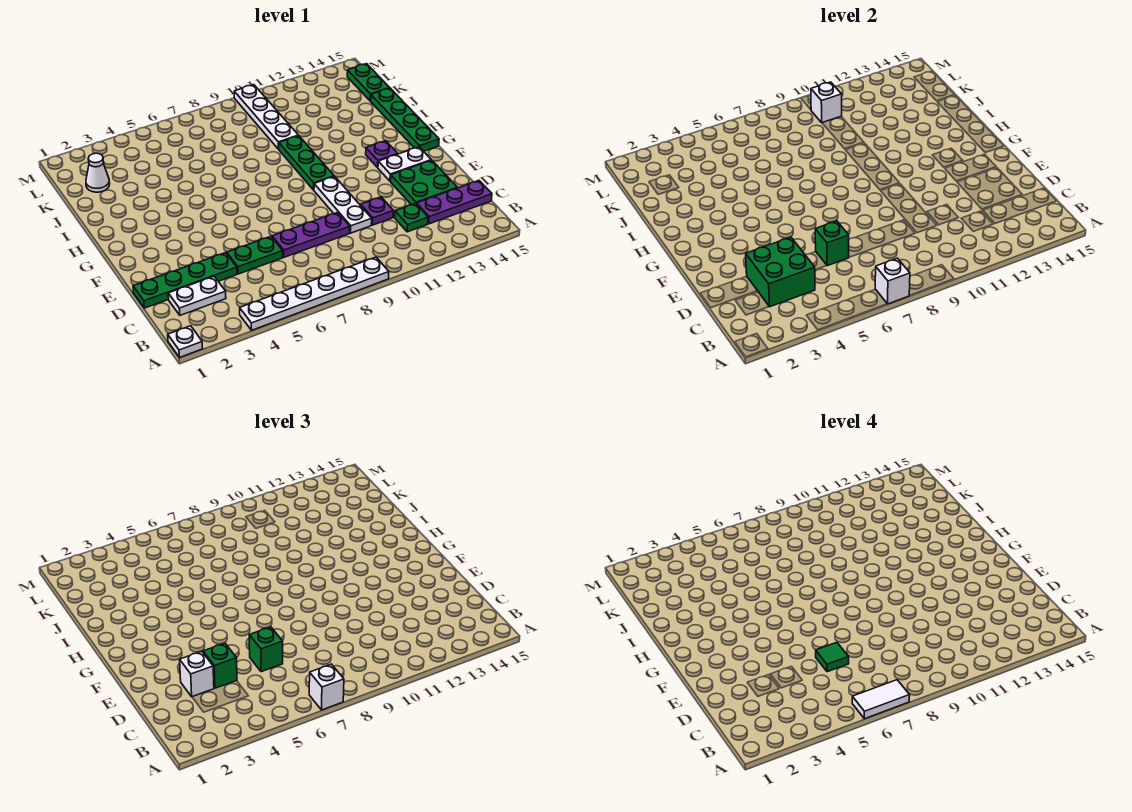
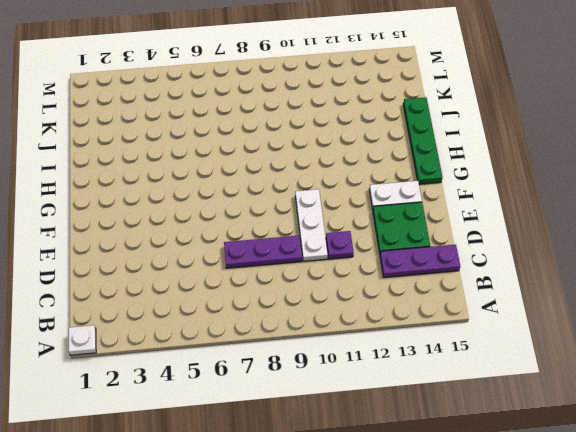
none -> white plate A4:A9 level 1
none -> white plate C2:C3 level 1
none -> green plate C12 level 1

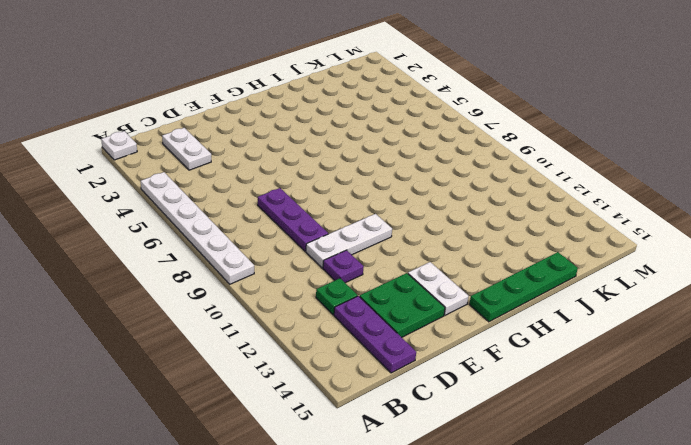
none -> green plate D1:D4 level 1
none -> green plate D5:D6 level 1
none -> green plate G10:I10 level 1

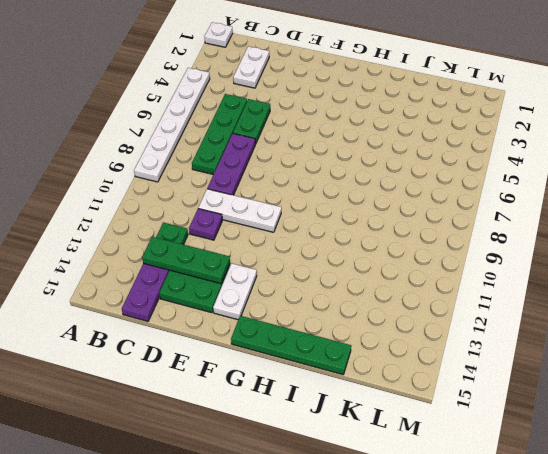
green plate C5:C8 level 1 -> green plate D1:D4 level 1
green plate C13:E13 level 2 -> green plate G10:I10 level 1
none -> purple plate G13 level 1
none -> white plate J10:M10 level 1
none -> white cone K2 level 1

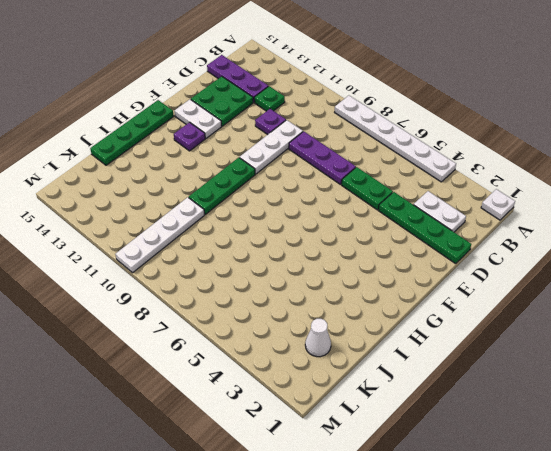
none -> green plate K15:L15 level 1
none -> white brick A7 level 2
none -> green brick C3:D4 level 2

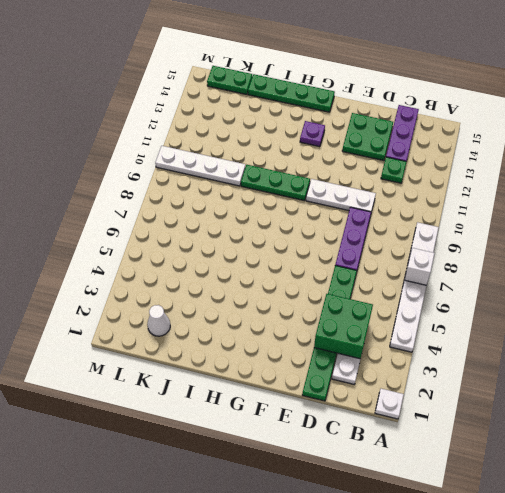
none -> purple plate D11 level 1
none -> white plate F13:F14 level 1
none -> green brick D6 level 2

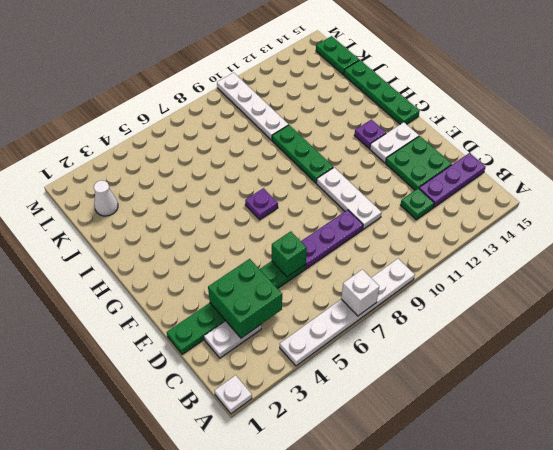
purple plate G7 level 1 -> purple plate D11 level 1
none -> white brick L10 level 2
none -> white brick A7 level 3
none -> white brick D3 level 3

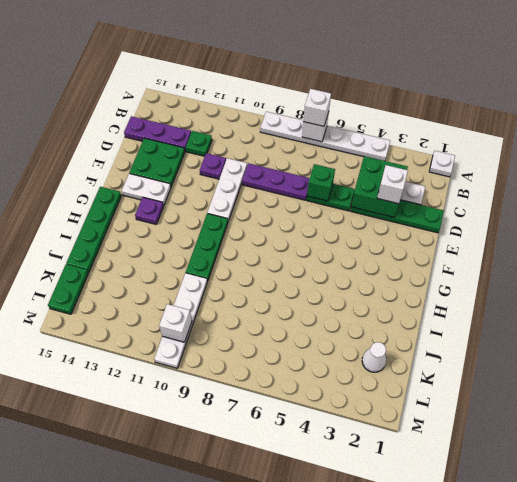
none -> green brick D4 level 3
none -> green brick D6 level 3
none -> white tile A6:A7 level 4

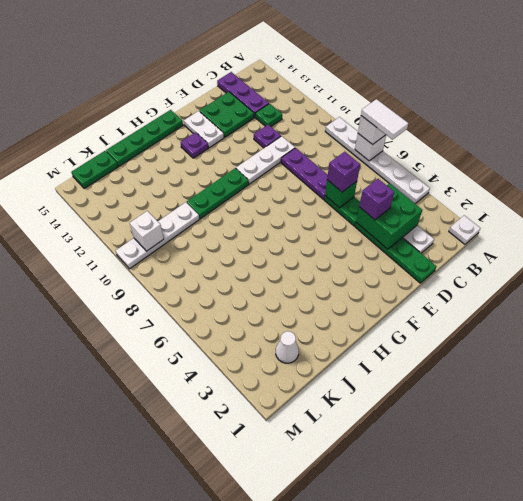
purple brick D4 level 3 -> green brick D4 level 3
purple brick D6 level 3 -> green brick D6 level 3
none -> white brick D3 level 3
none -> green tile D6 level 4

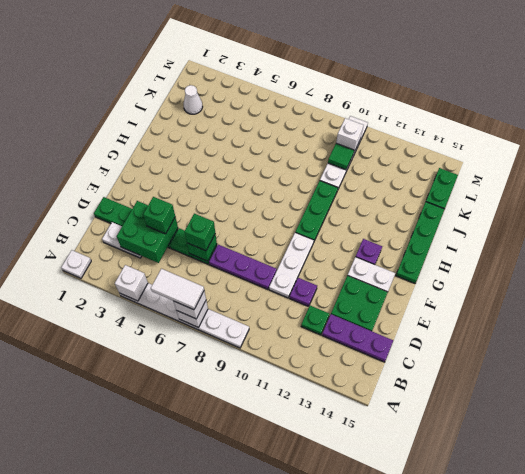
white brick A4 level 2 -> white brick D3 level 3
green tile K10 level 2 -> green tile D6 level 4

